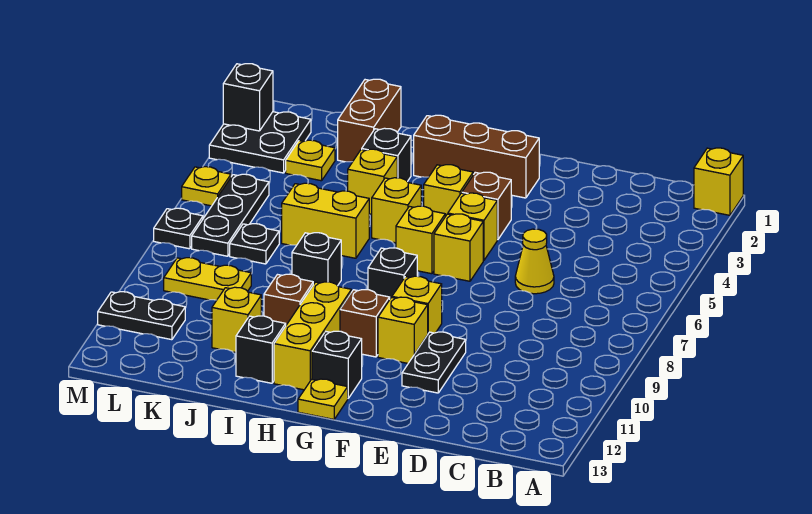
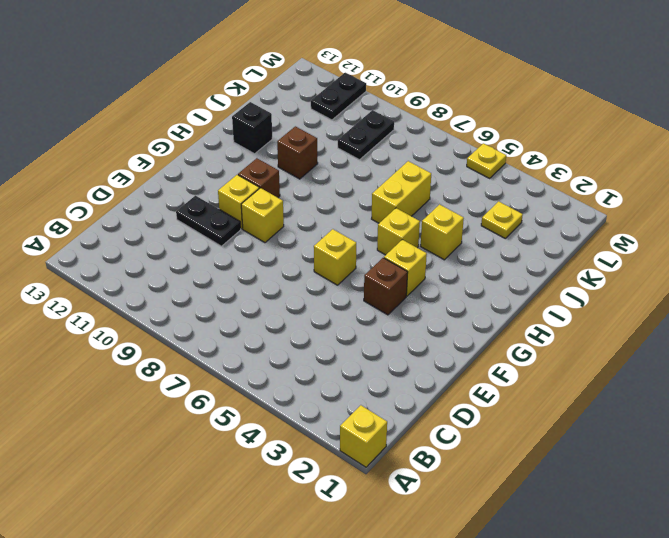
black plate K9:L9 level 1 -> yellow plate K9:L9 level 1
none -> yellow cone D6 level 1
none -> brown brick F2:H2 level 1
none -> yellow brick F5 level 1
none -> yellow brick G6 level 1

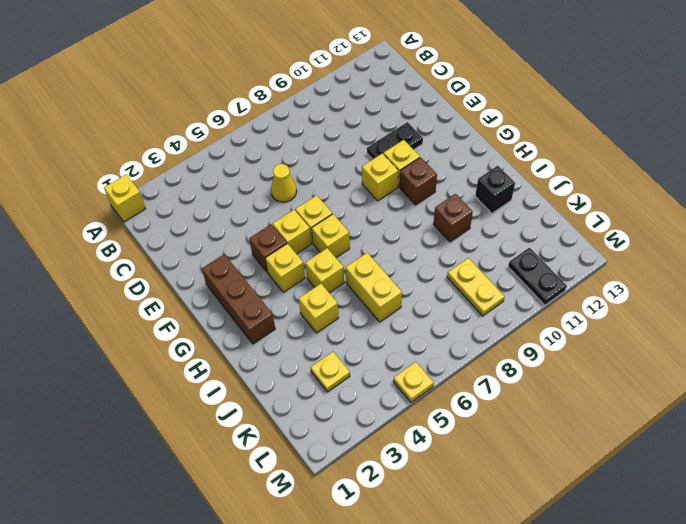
none -> black brick G8 level 1
none -> black brick G12 level 1
none -> yellow plate G13 level 1
none -> yellow brick H10:H12 level 1

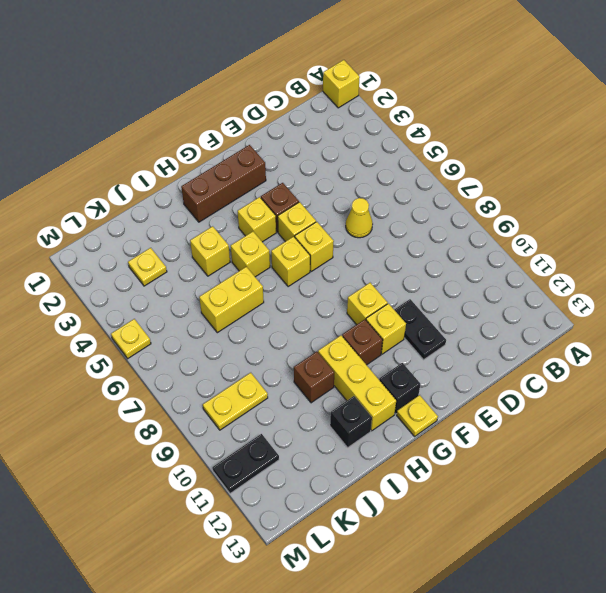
none -> black brick G8 level 1
none -> black brick I3 level 1
none -> black brick I8 level 1
none -> brown brick J1:J2 level 1

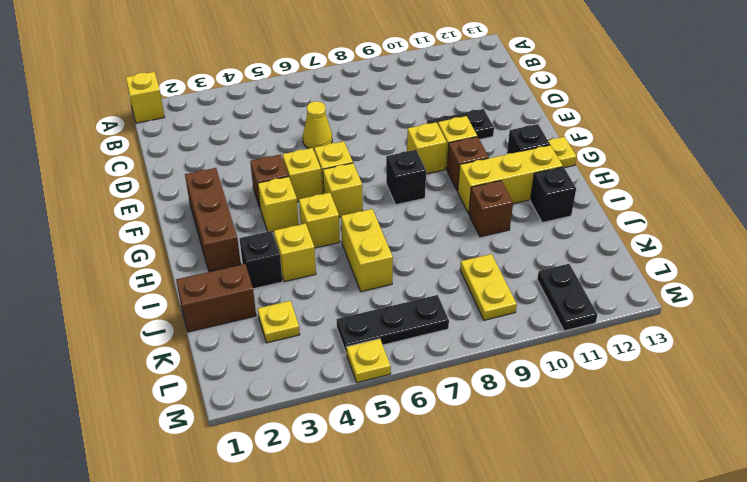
none -> black brick I8 level 1
none -> yellow brick J11 level 1
none -> black plate K7 level 1
none -> black plate L2:M3 level 1

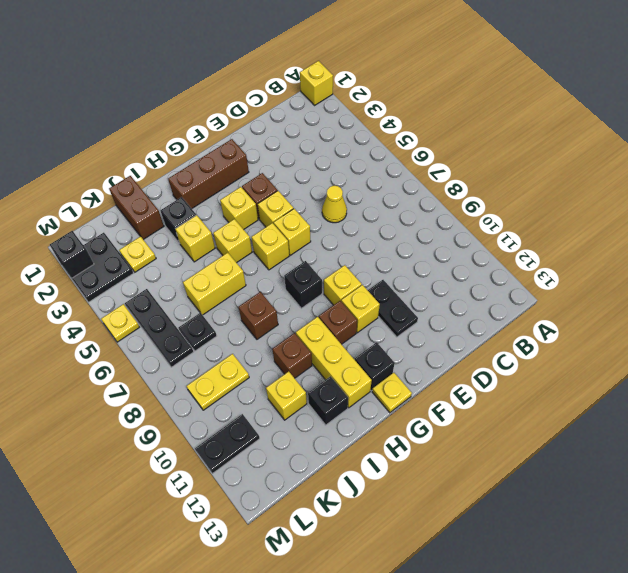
brown brick I8 level 1 -> black brick I8 level 1
none -> black plate M7 level 1

